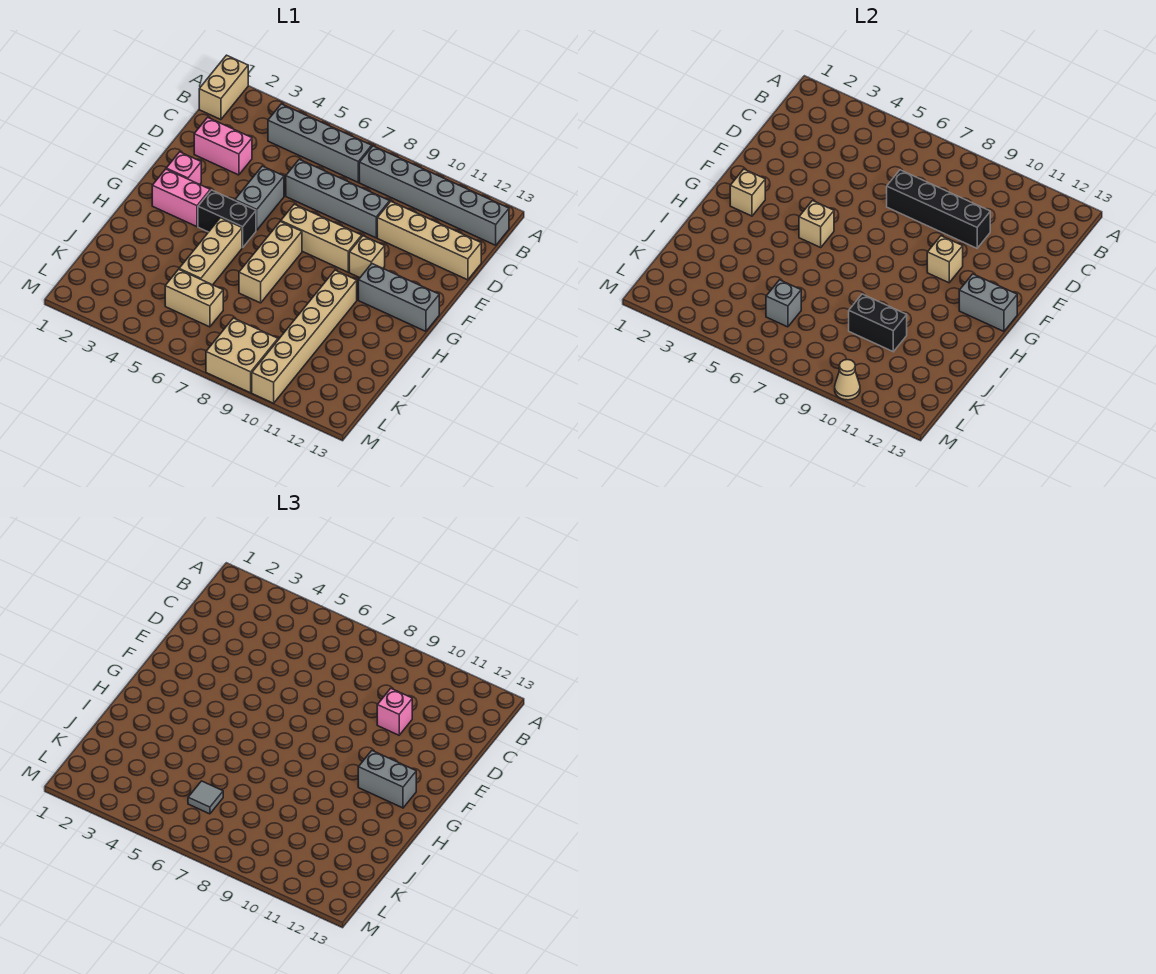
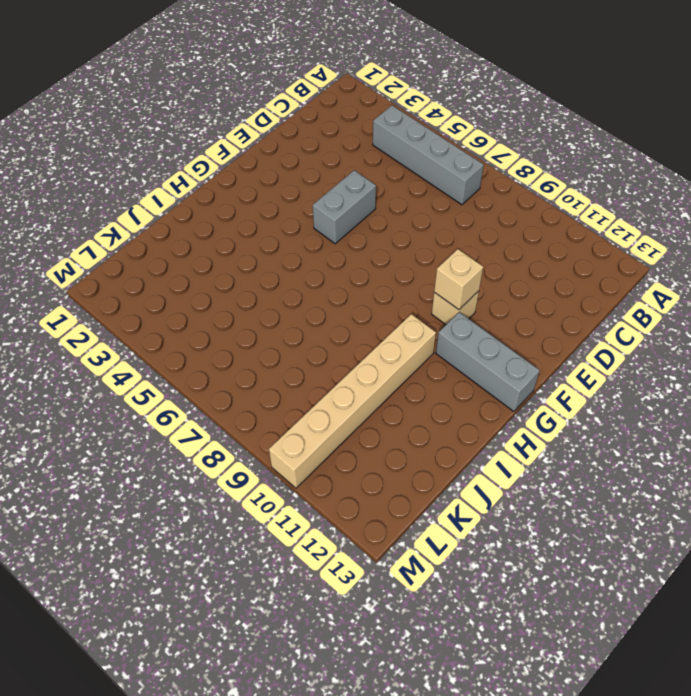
none -> tan brick A1:B1 level 1
none -> grey brick B8:B13 level 1
none -> pink brick D2:D3 level 1

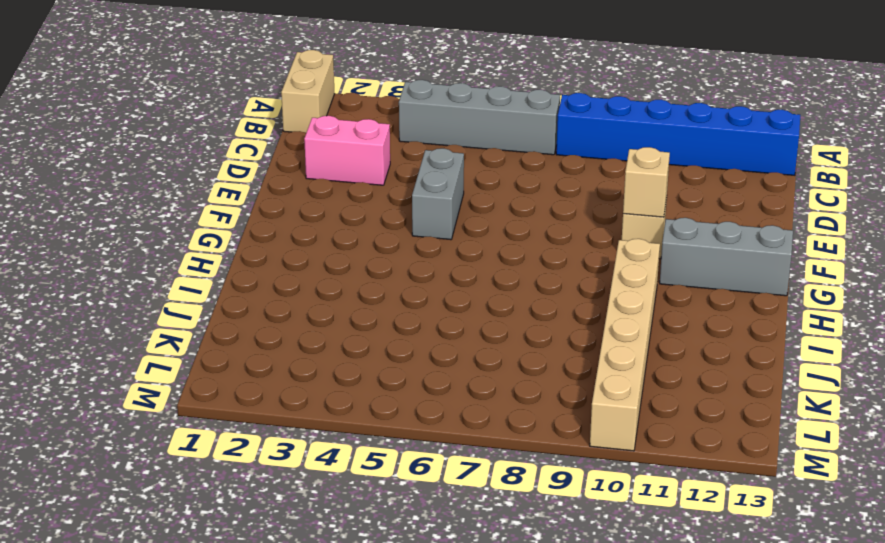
blue brick B8:B13 level 1 -> grey brick B8:B13 level 1
none -> grey brick D6:D9 level 1
none -> tan brick D10:D13 level 1
none -> pink brick F2 level 1

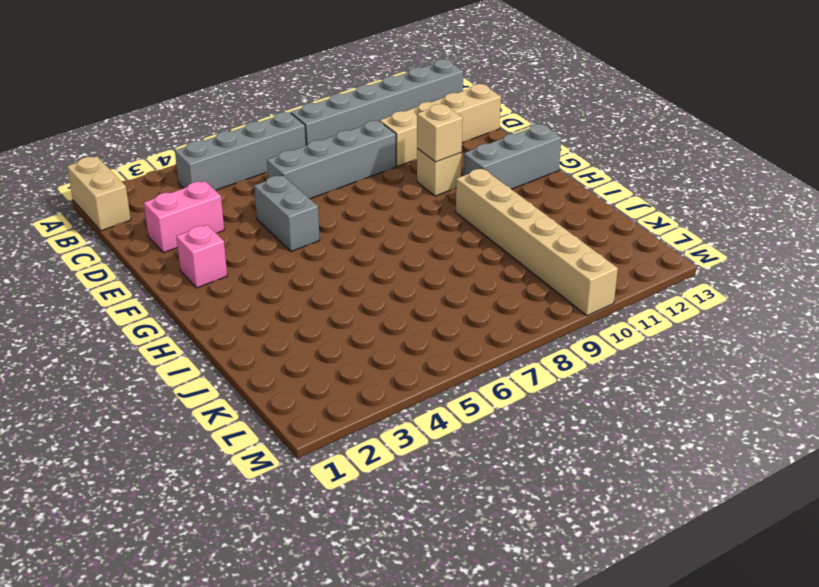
none -> tan brick F7:F9 level 1
none -> pink brick G2:G3 level 1
none -> black brick G4:G5 level 1

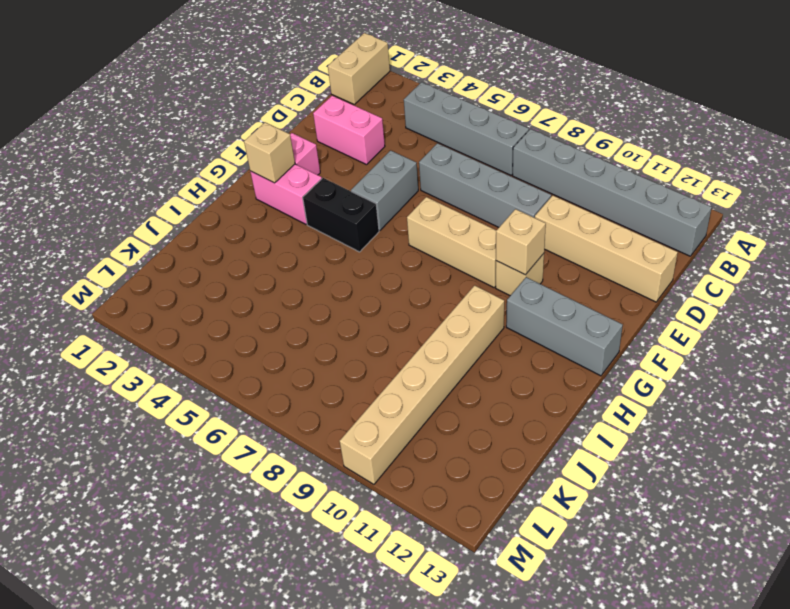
none -> tan brick G7:I7 level 1
none -> tan brick H5:J5 level 1
none -> tan brick K5:K6 level 1

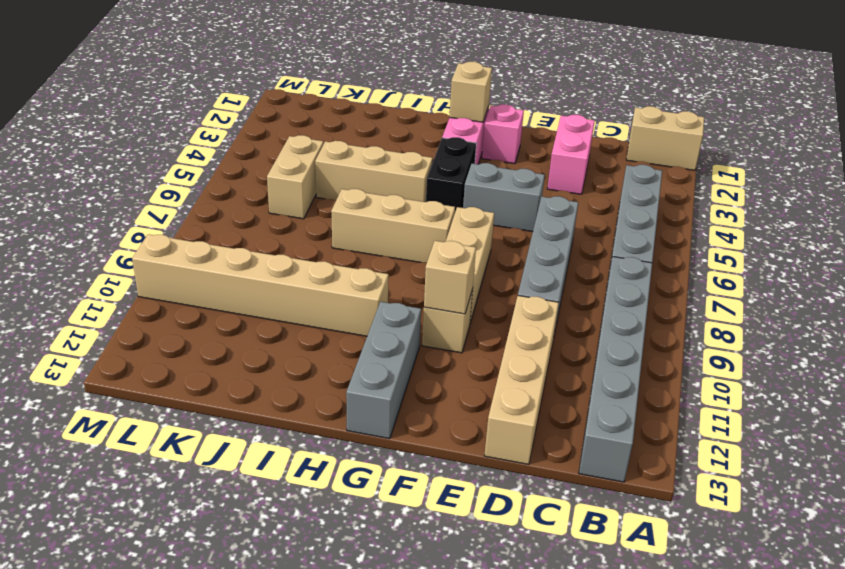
none -> tan brick L8:M9 level 1
none -> black brick D7:D10 level 2
none -> tan brick G5 level 2

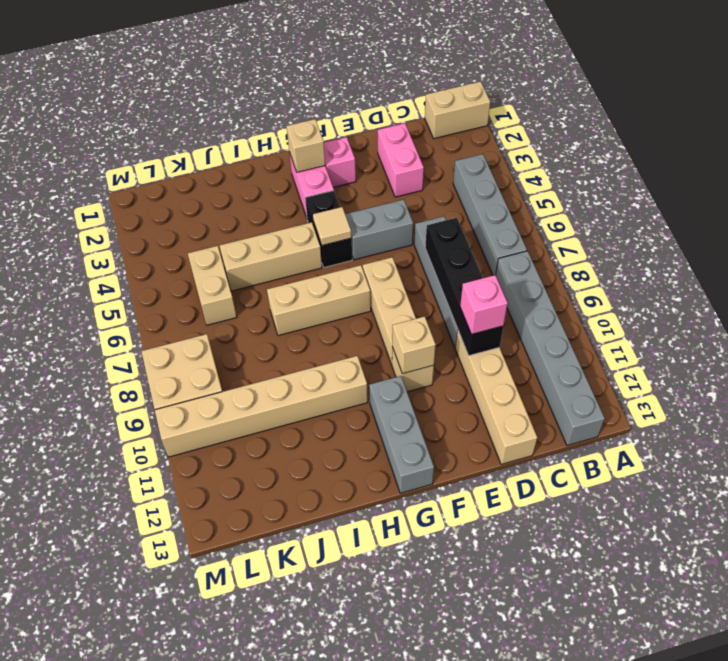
tan tile G5 level 2 -> tan brick G5 level 2
none -> grey brick G12:G13 level 2
none -> black brick J9:J10 level 2
none -> grey brick K6 level 2

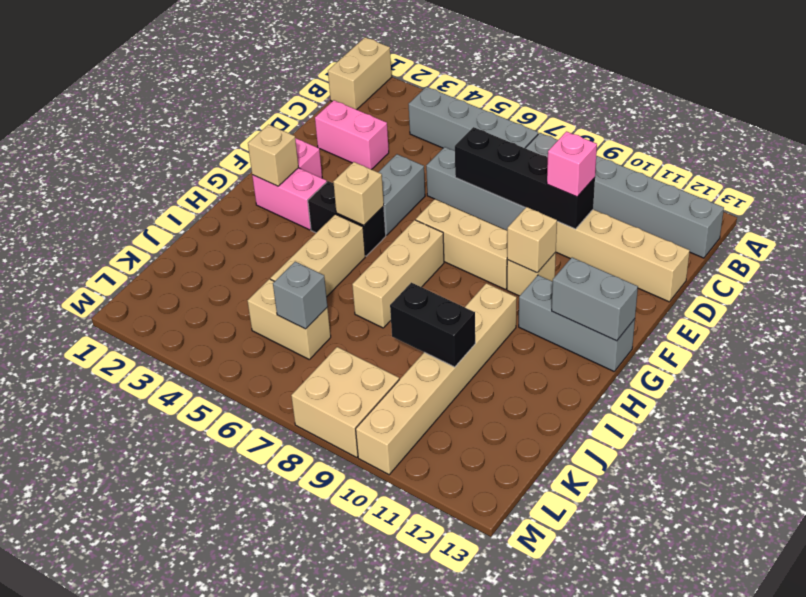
none -> tan cone M10 level 2
none -> grey brick G11:G12 level 3
none -> grey tile K6 level 3

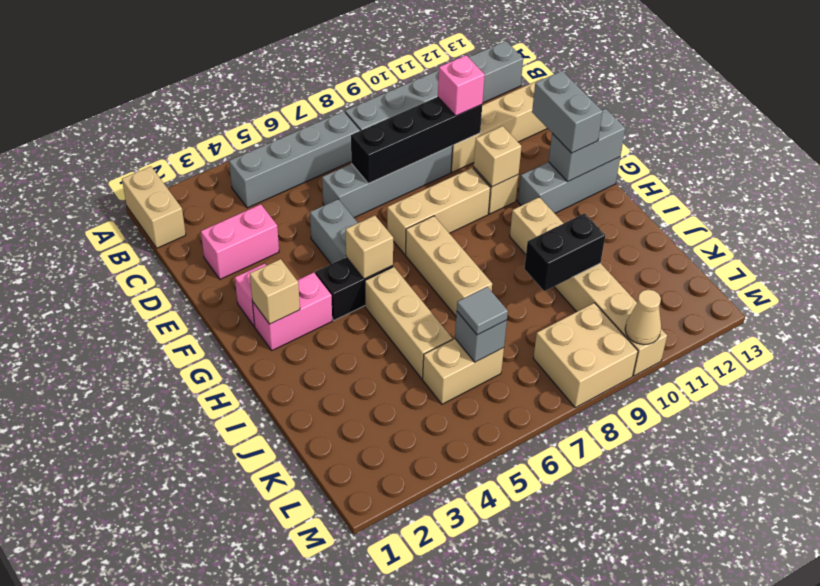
grey brick F12:G12 level 3 -> grey brick G11:G12 level 3

